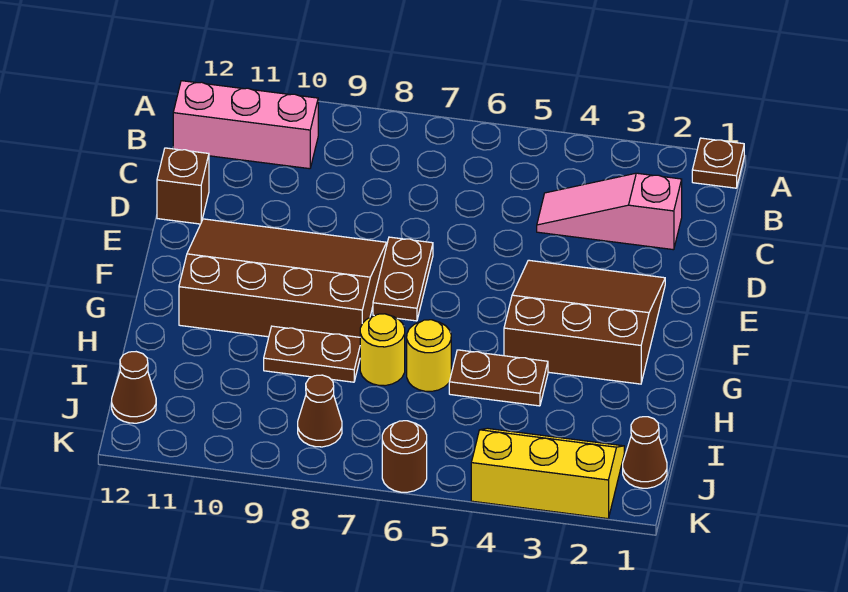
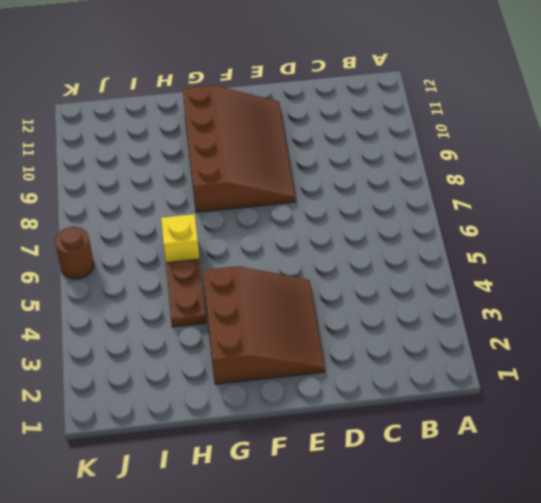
yellow brick H6 level 1 -> yellow round brick H6 level 1
none -> brown plate A1 level 1
none -> pink brick B10:B12 level 1
none -> pink slope C2:C4 level 1 top 2

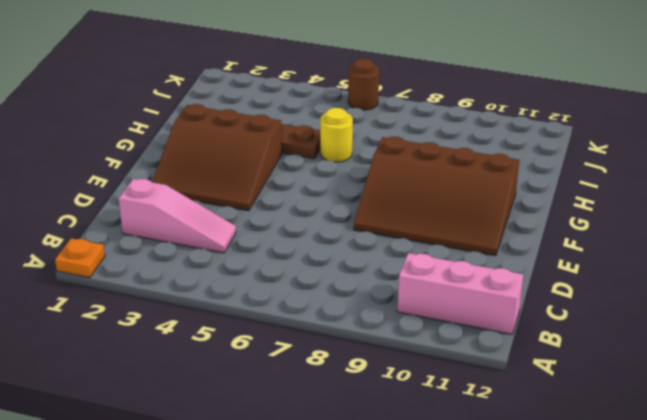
orange plate A1 level 1 -> brown plate A1 level 1
none -> brown brick D12 level 1
none -> brown plate E7:F7 level 1
none -> yellow round brick H7 level 1

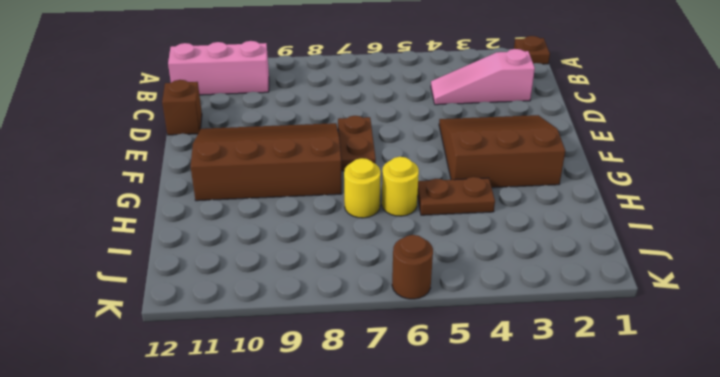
none -> brown plate H8:H9 level 1
none -> brown cone J1 level 1
none -> yellow slope J2:K4 level 1 top K

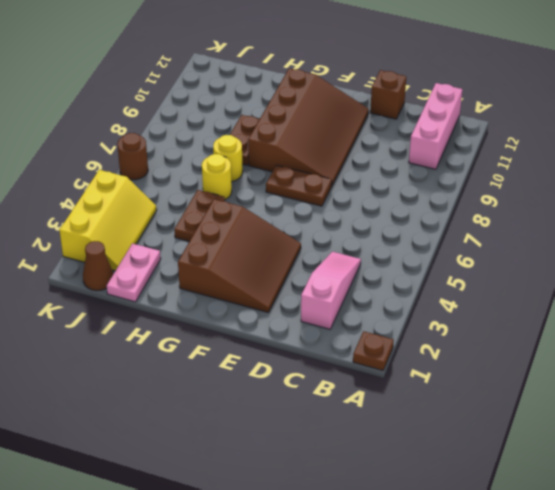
pink plate I1:I2 level 1 -> none
none -> brown cone J8 level 1
none -> brown cone J12 level 1

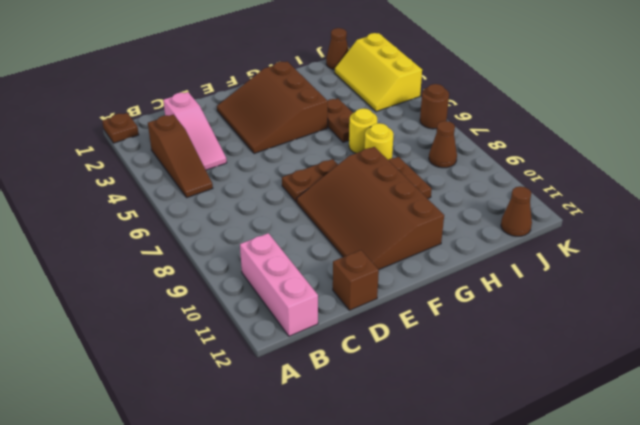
brown slope B3:B5 level 1 top 3 -> none

